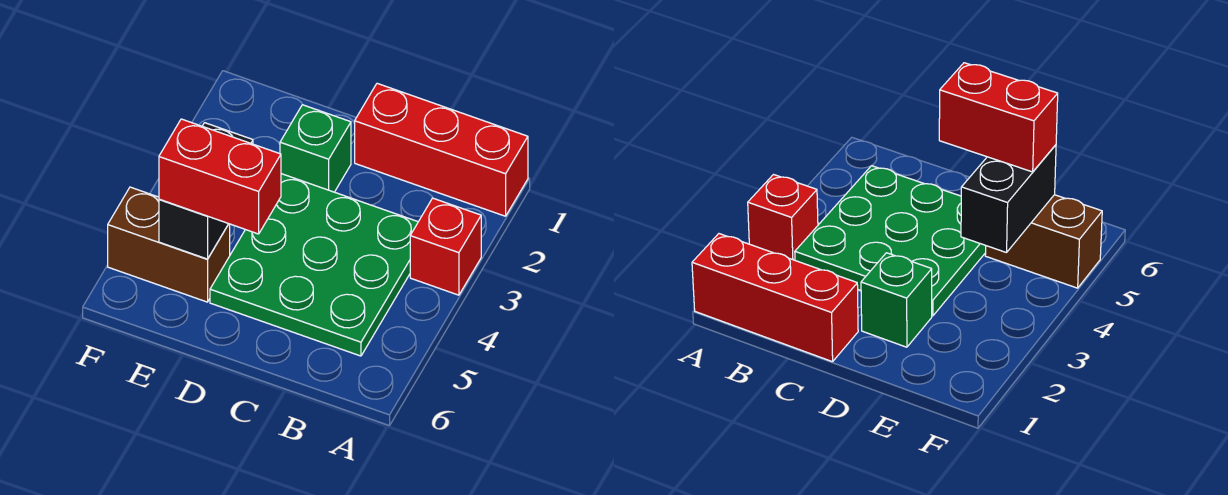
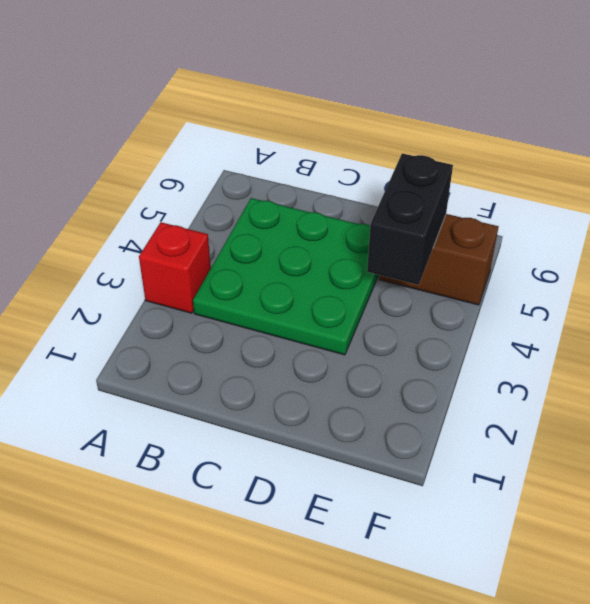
none -> red brick A1:C1 level 1
none -> green brick D2 level 1

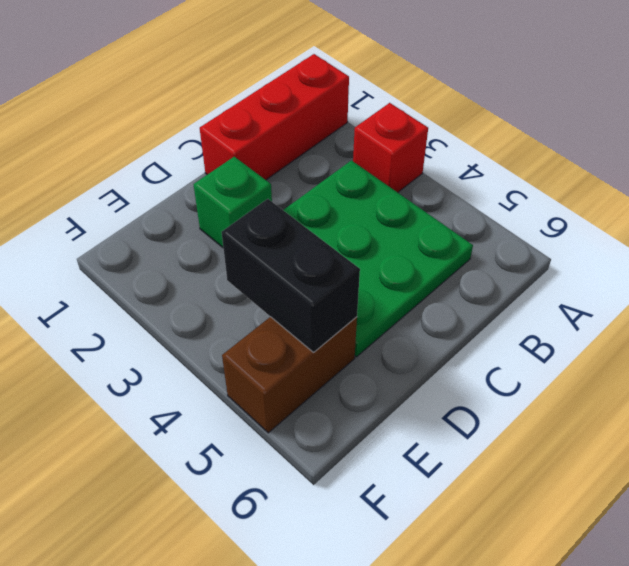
none -> red brick D5:E5 level 3

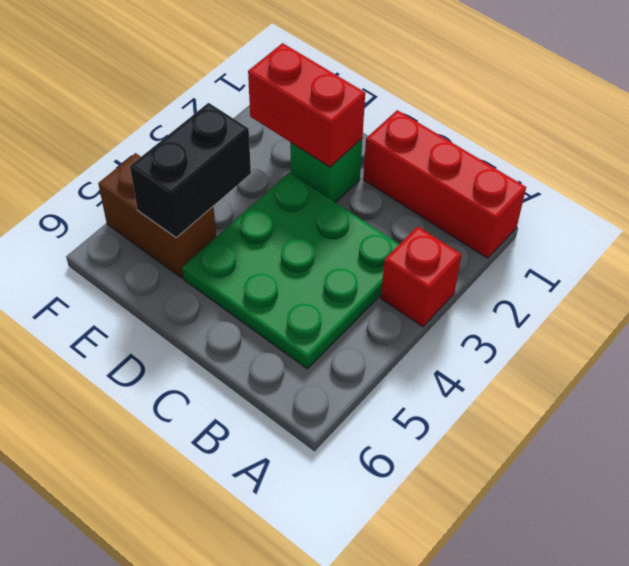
red brick D2:E2 level 2 -> red brick D5:E5 level 3

